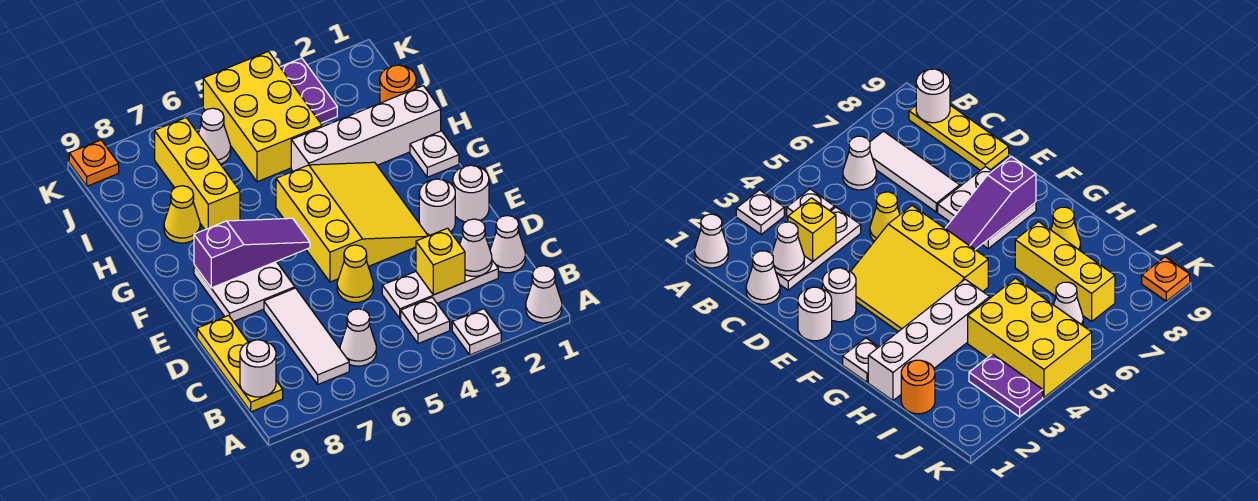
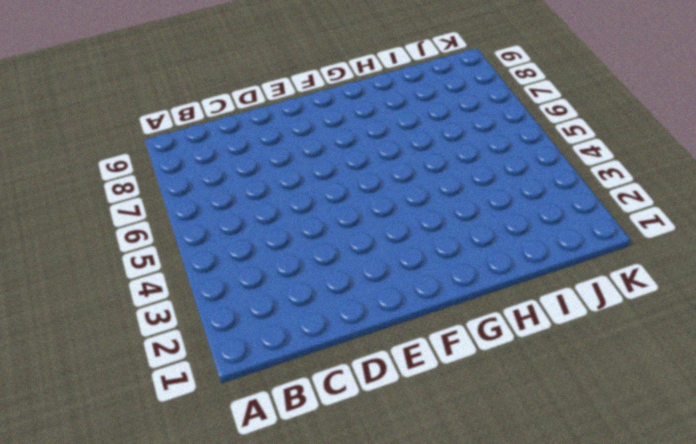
none -> white cone A1 level 1
none -> white plate A3 level 1
none -> white plate B4 level 1

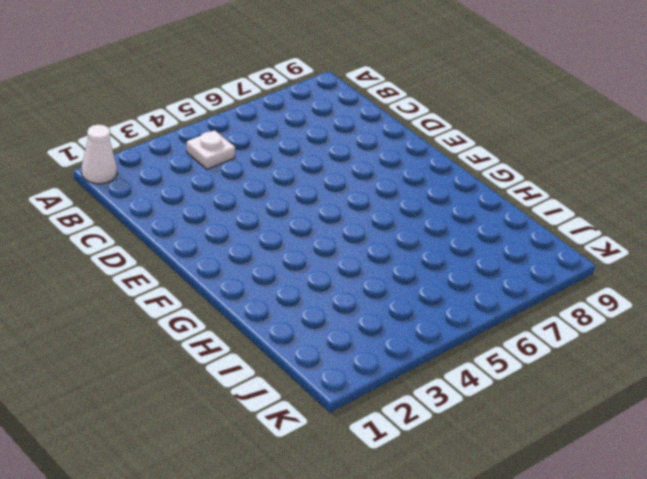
none -> white plate A3 level 1
none -> white cone B6 level 1
none -> white tile B7:D7 level 1

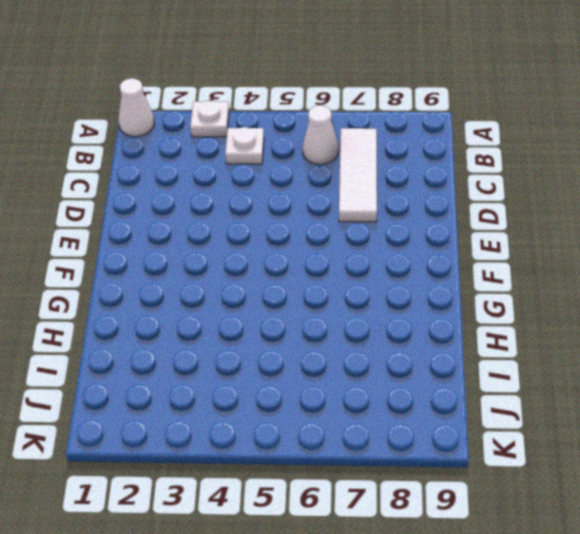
none -> yellow plate B9:D9 level 1
none -> white cone C1 level 1
none -> white plate C2:C4 level 1

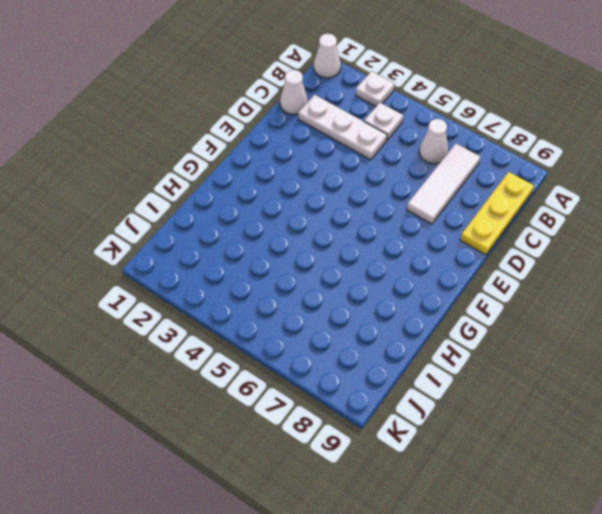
none -> yellow cone D5 level 1
none -> white round brick E1 level 1
none -> white round brick E2 level 1

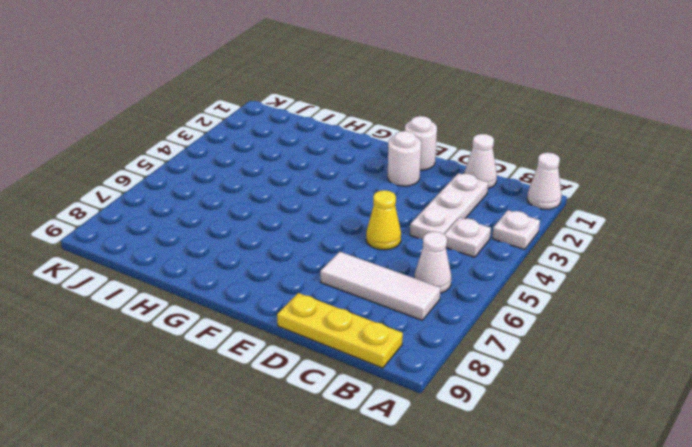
none -> yellow slope E3:G5 level 1 top 5
none -> white plate E7:F8 level 1
none -> white plate G1 level 1

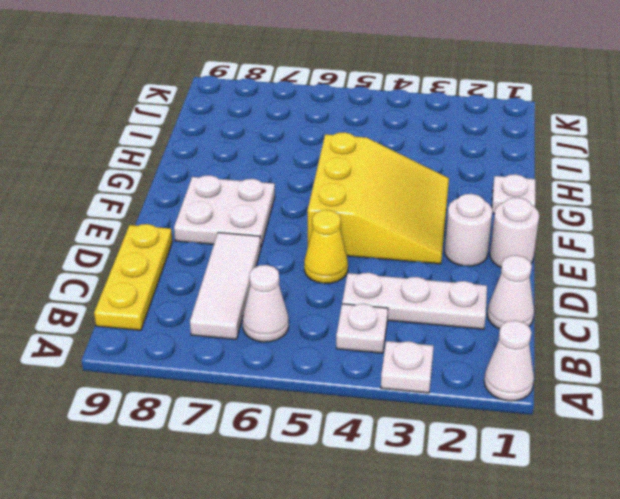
none -> white brick H1:H4 level 1
none -> yellow brick H7:J7 level 1
none -> yellow cone H8 level 1

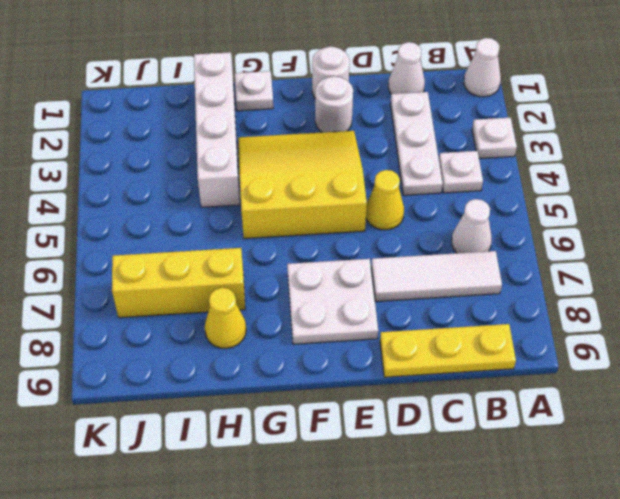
none -> orange round brick I1 level 1
none -> yellow brick I4:K5 level 1
none -> purple plate J3:K3 level 1

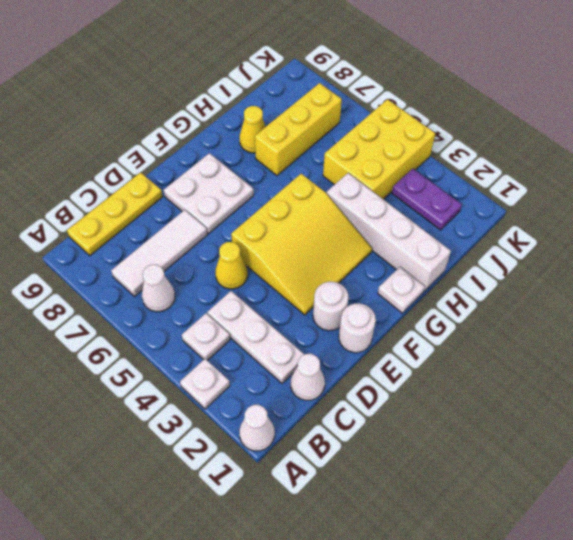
purple plate J2:J3 level 1 -> purple plate J3:K3 level 1
none -> orange round brick I1 level 1
none -> white cone J6 level 1
none -> orange plate K9 level 1

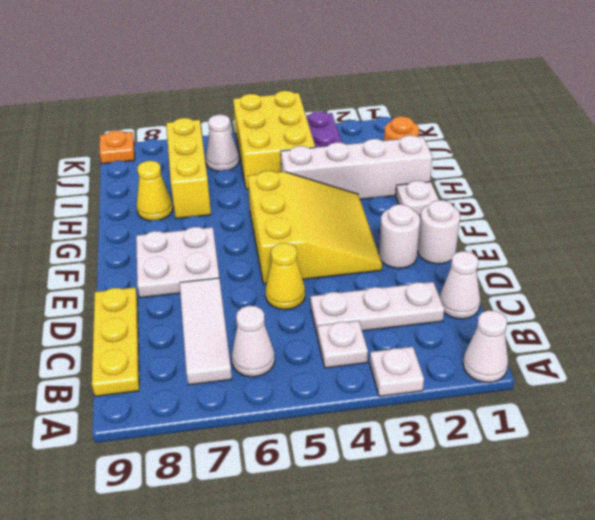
none -> white round brick B9 level 2
none -> white cone C2 level 2
none -> yellow brick C3 level 2

